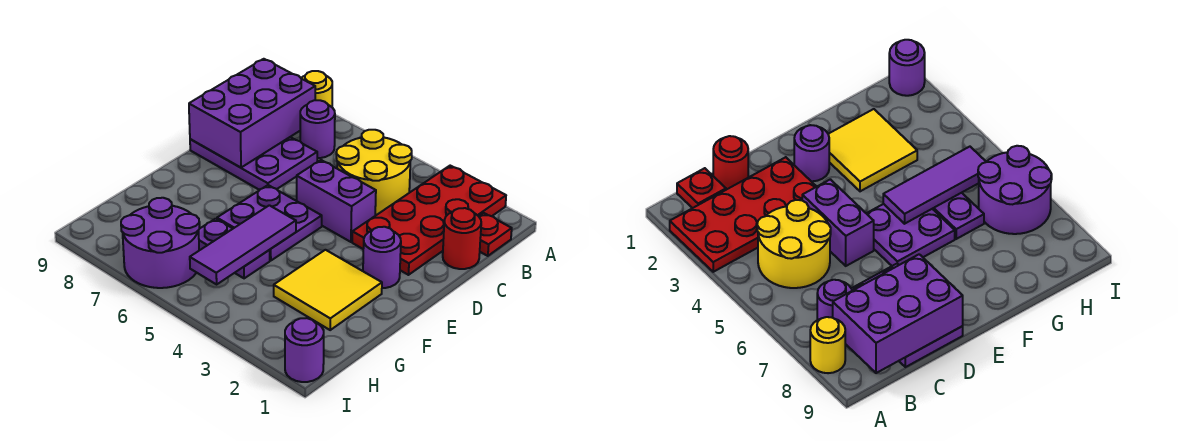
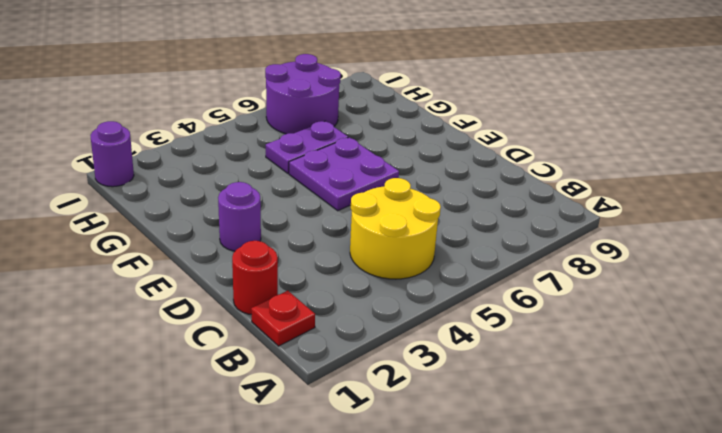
none -> red plate A2:D3 level 1
none -> yellow round brick A8 level 1
none -> purple round brick B7 level 1

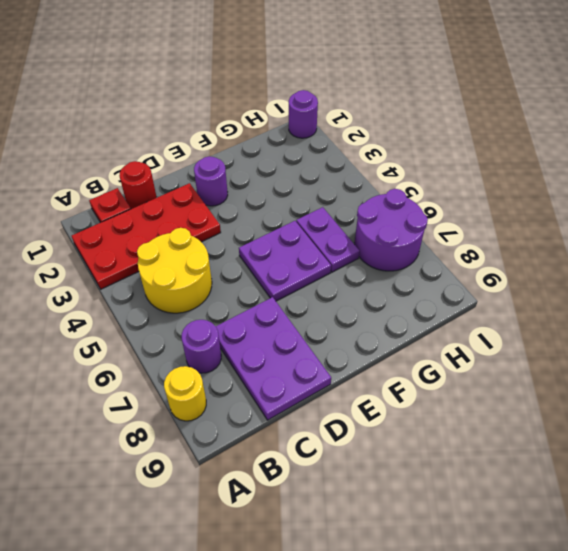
none -> purple brick D4:D5 level 1
none -> yellow tile F2:G3 level 1
none -> purple brick B8:D9 level 2

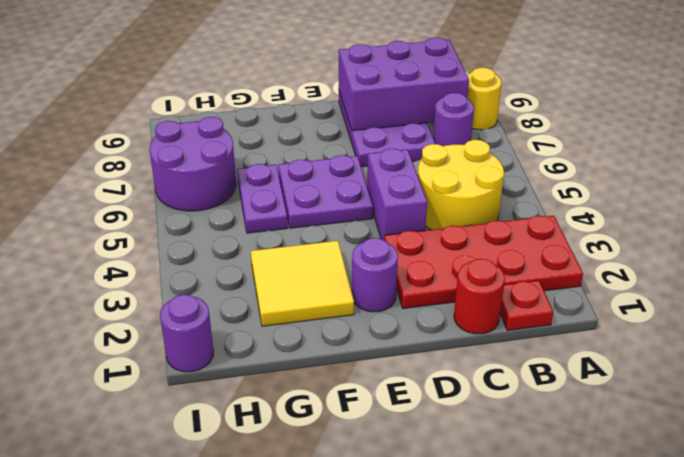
none -> purple tile F5:H5 level 2

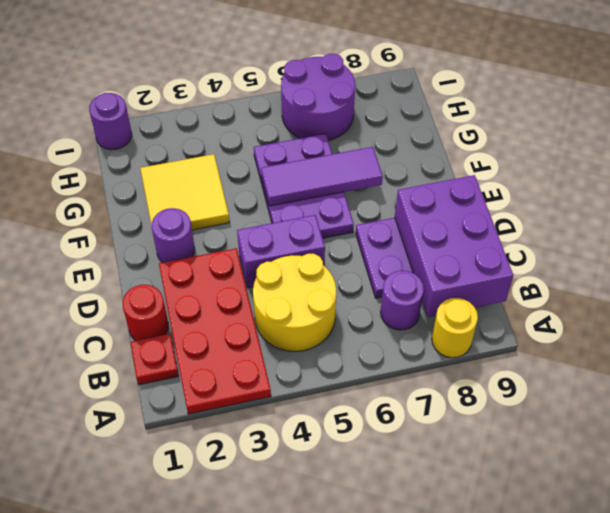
purple tile F5:F7 level 2 -> purple tile F5:H5 level 2

